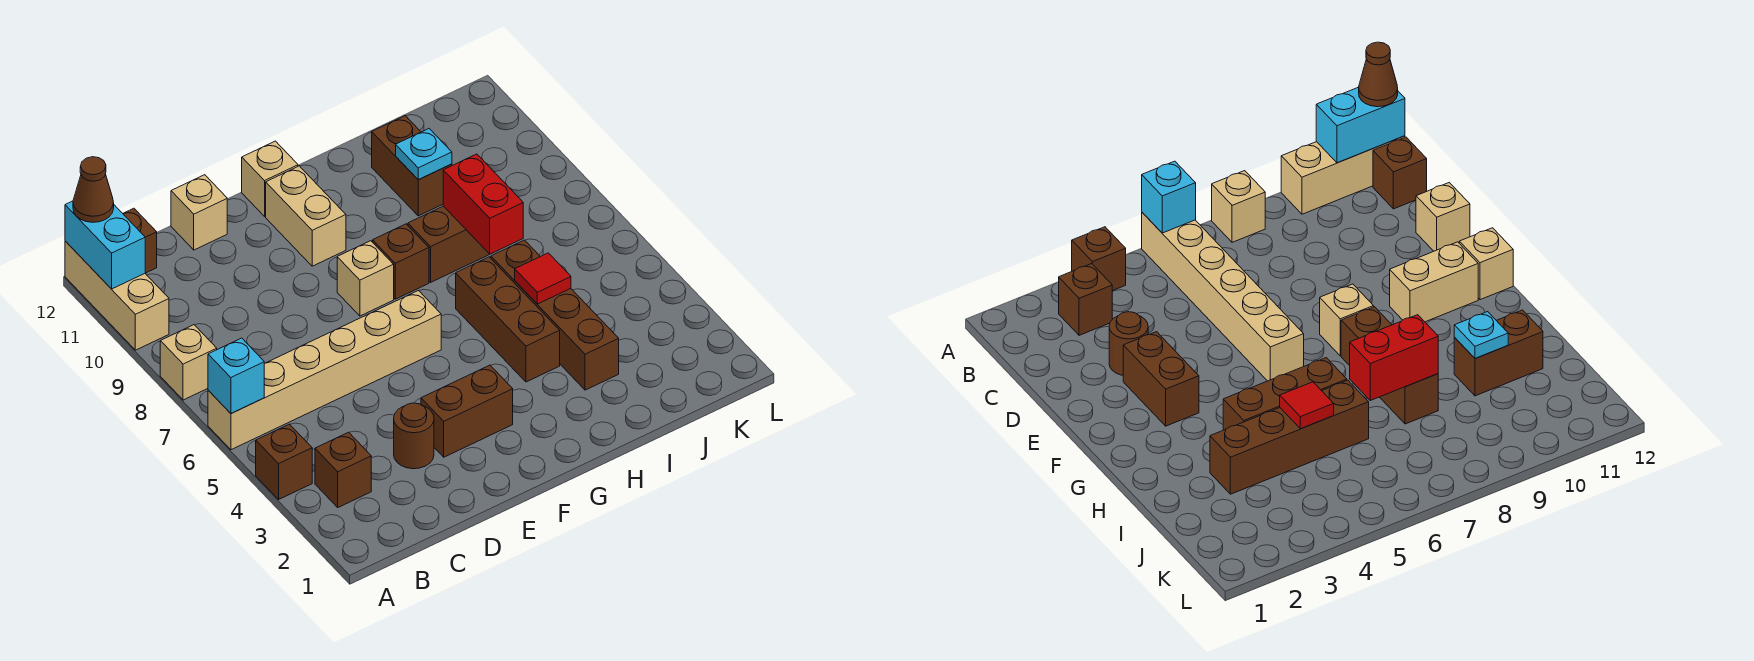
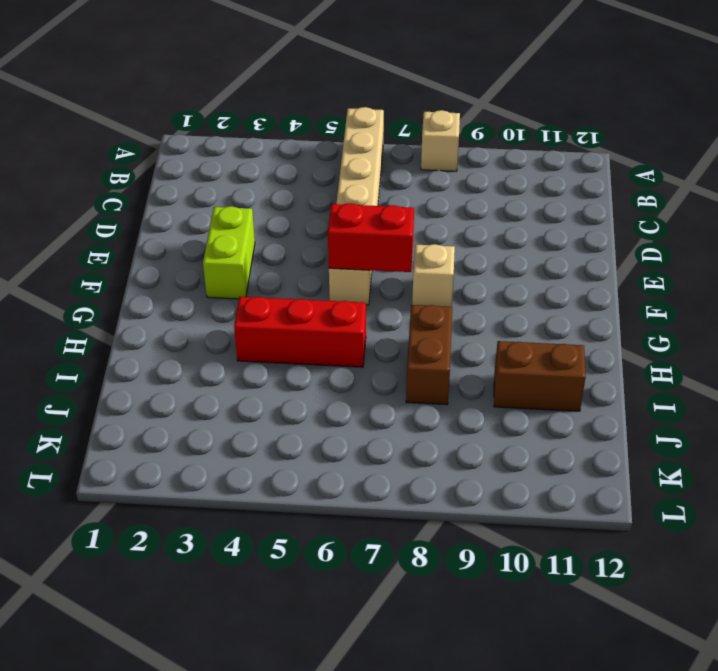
lime brick E3:F3 level 1 -> brown brick E3:F3 level 1
red brick F6:F7 level 2 -> red brick I7:I8 level 2
red brick H4:H6 level 1 -> brown brick H4:H6 level 1
none -> brown brick A4 level 1
none -> tan brick A10:A12 level 1
none -> brown brick B3 level 1

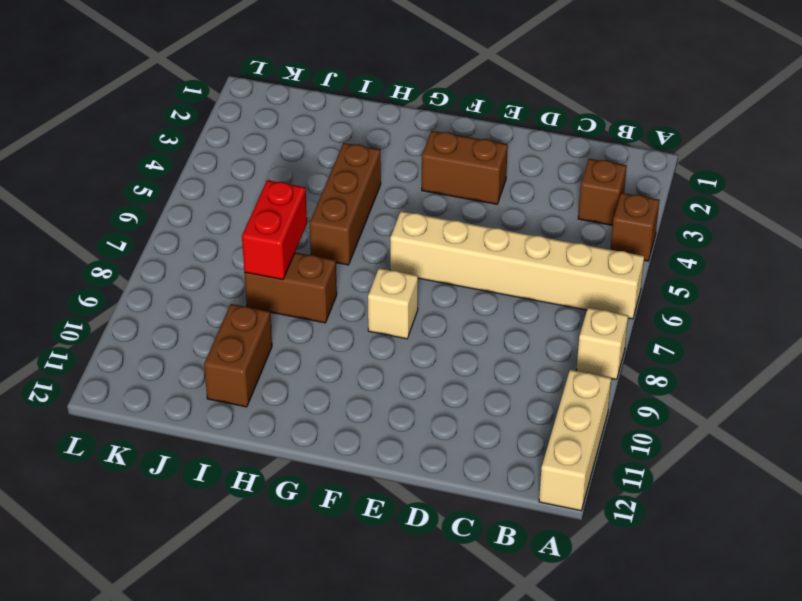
none -> brown brick B12 level 1
none -> brown round brick D3 level 1
none -> tan brick D12 level 1

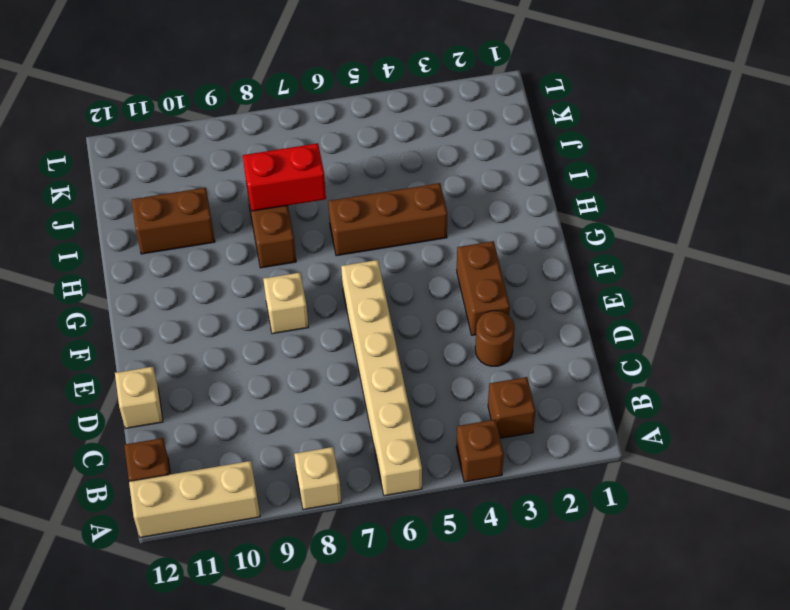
none -> tan brick F10:F11 level 1
none -> tan brick F12 level 1
none -> brown brick G8 level 1

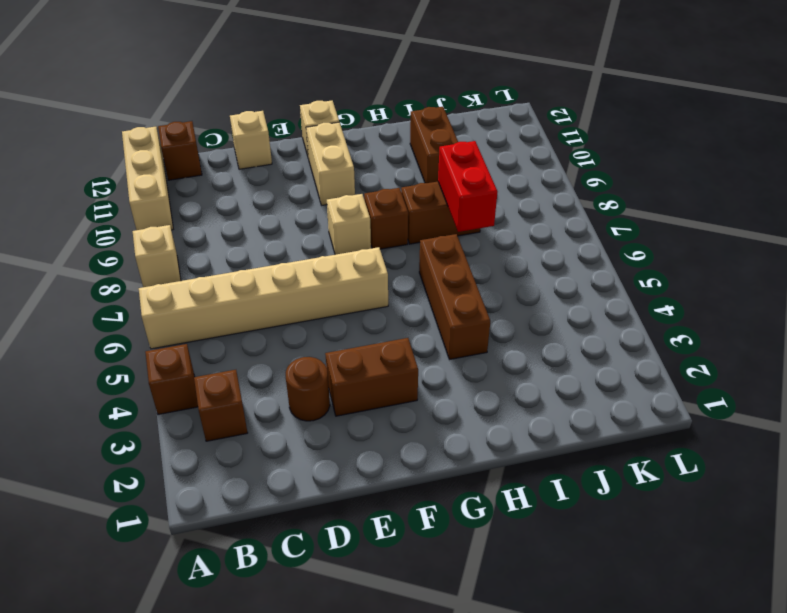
none -> brown brick I3:I6 level 1
none -> cyan brick A6 level 2
none -> cyan brick A11:A12 level 2

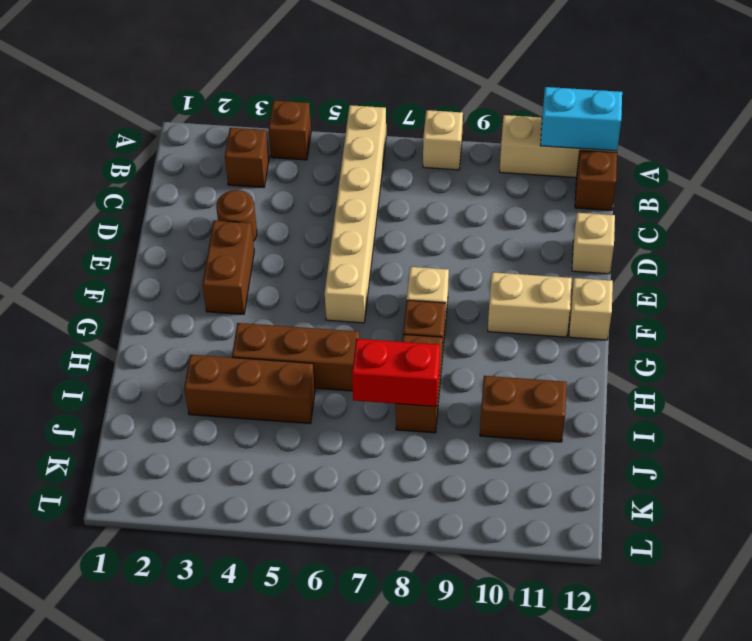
brown brick I3:I5 level 1 -> brown brick I3:I6 level 1
none -> cyan brick A6 level 2
none -> red tile I5 level 2
none -> cyan plate I10 level 2

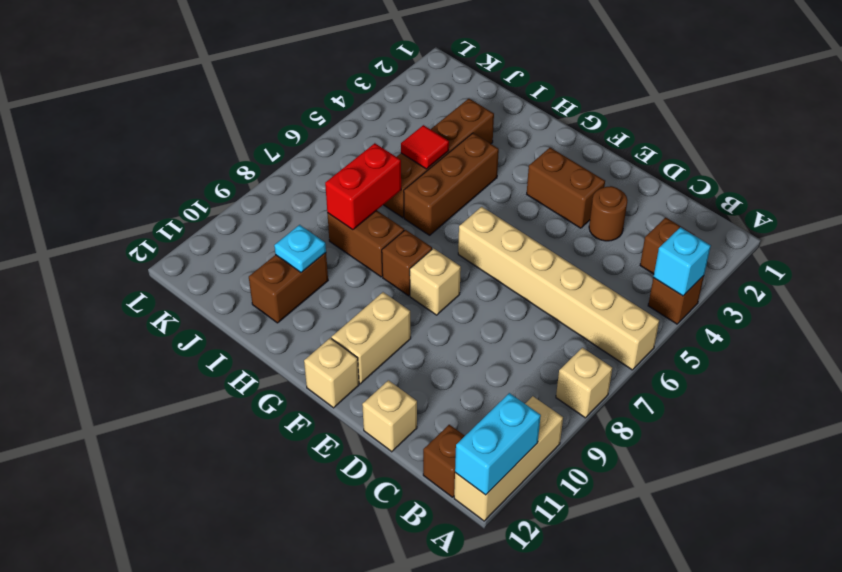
cyan brick A4 level 2 -> cyan brick A6 level 2
none -> brown cone A12 level 3

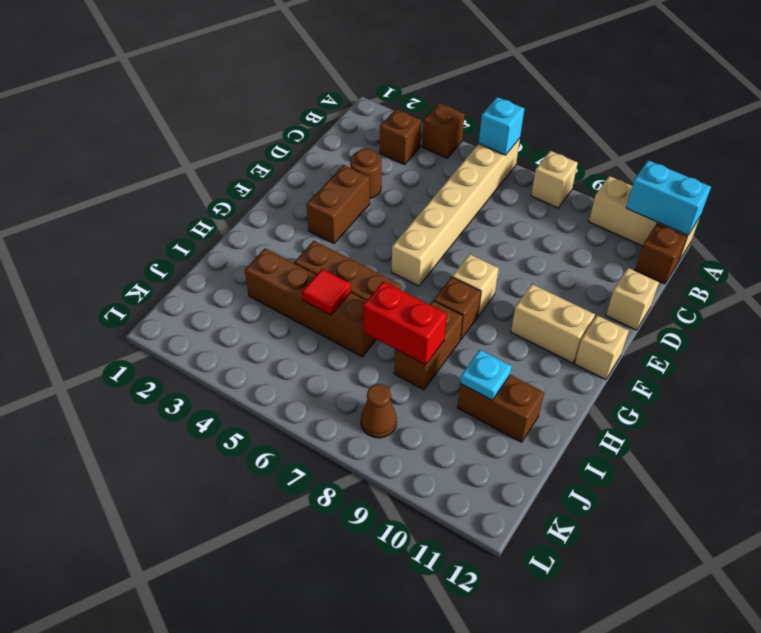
brown cone K8 level 1 -> brown cone A12 level 3

